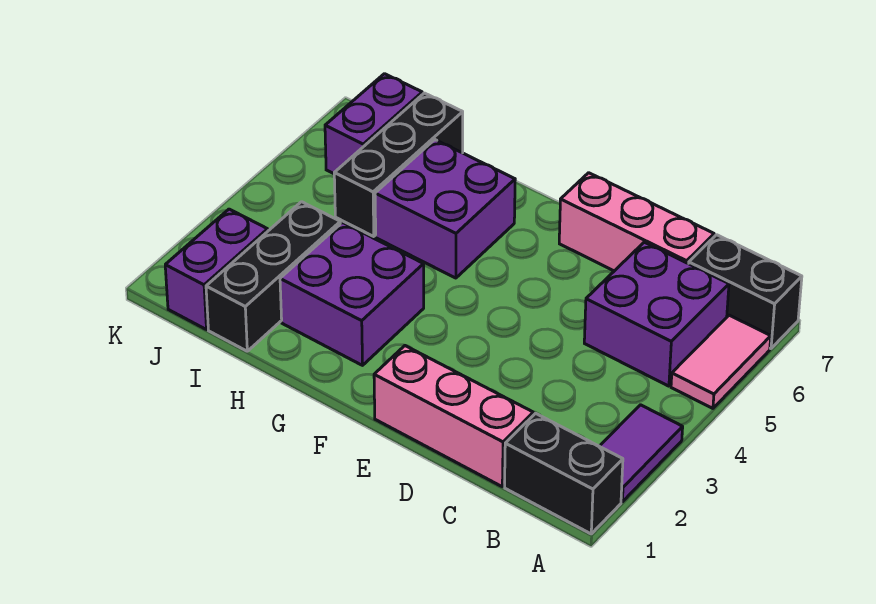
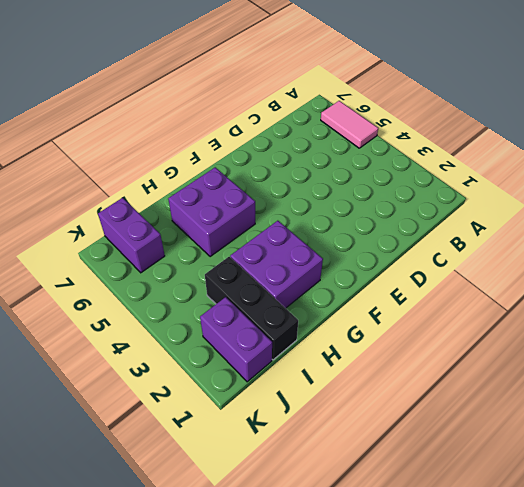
none -> black brick A1:B1 level 1
none -> purple tile A2:A3 level 1
none -> black brick A7:B7 level 1

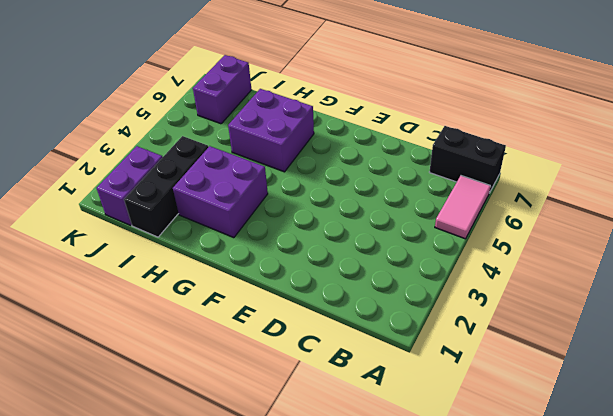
none -> black brick A1:B1 level 1
none -> purple tile A2:A3 level 1
none -> purple brick B5:C6 level 1

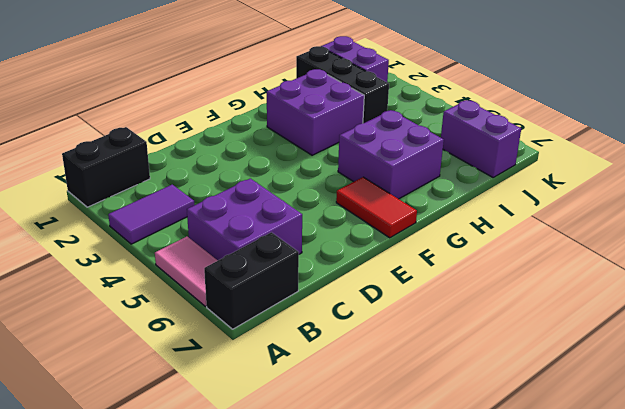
purple tile A3:B3 level 1 -> purple tile A2:A3 level 1
red tile F6:F7 level 1 -> none
none -> pink brick C1:E1 level 1
none -> pink brick C7:E7 level 1
none -> black brick I5:I7 level 1

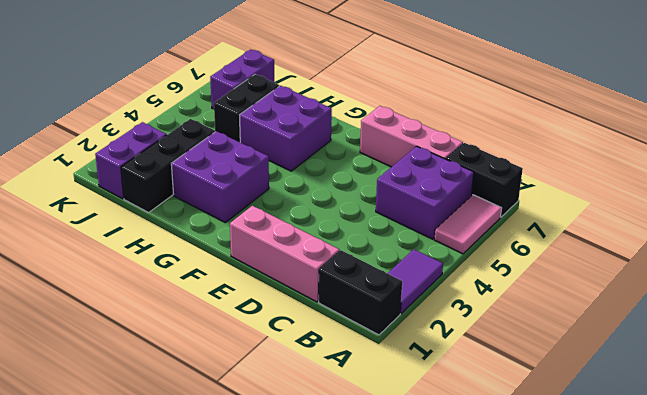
black brick I5:I6 level 1 -> black brick I5:I7 level 1

